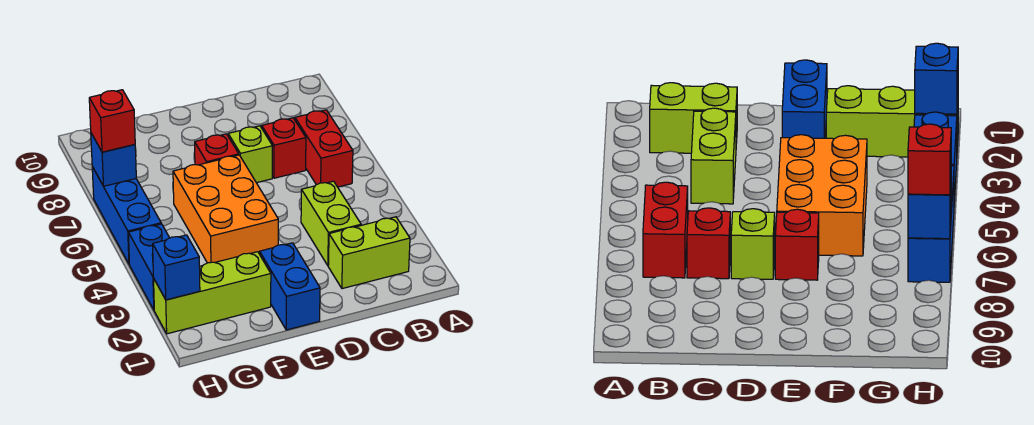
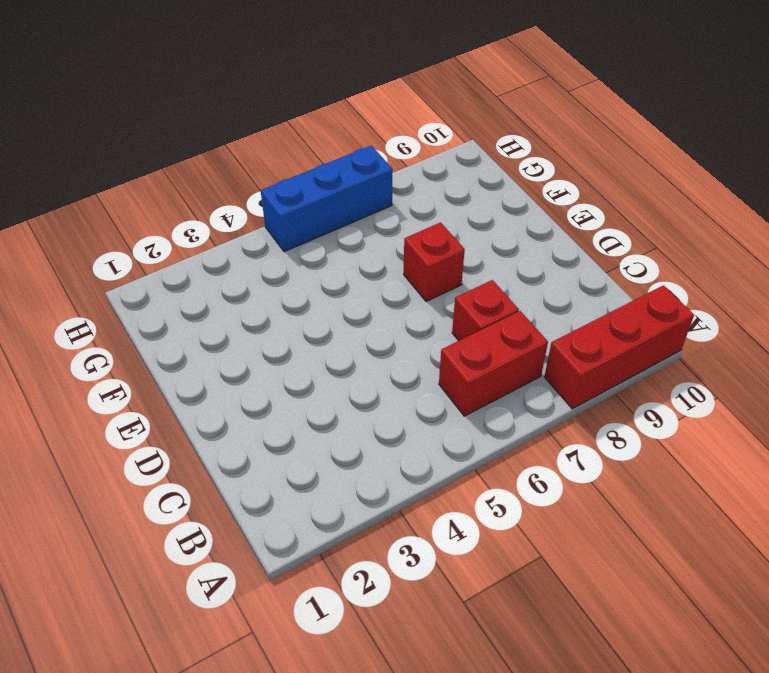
red brick A8:A10 level 1 -> none
none -> lime brick B2:C2 level 1
none -> lime brick C3:C4 level 1
none -> lime brick D7 level 1

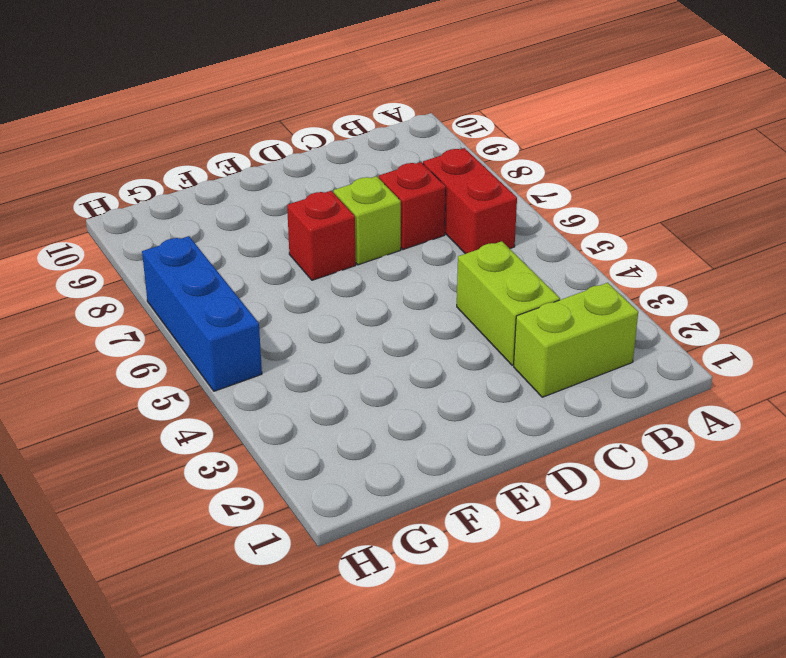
none -> blue brick E1:E2 level 1
none -> orange brick E4:F6 level 1
none -> lime brick F2:H2 level 1

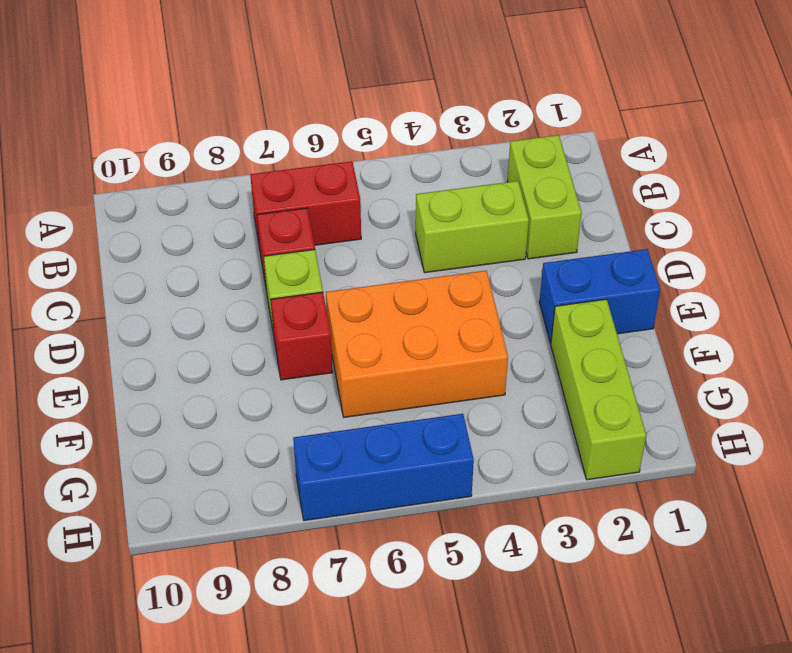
none -> blue brick H3:H4 level 1
none -> blue brick H2 level 2
none -> blue brick H7 level 2

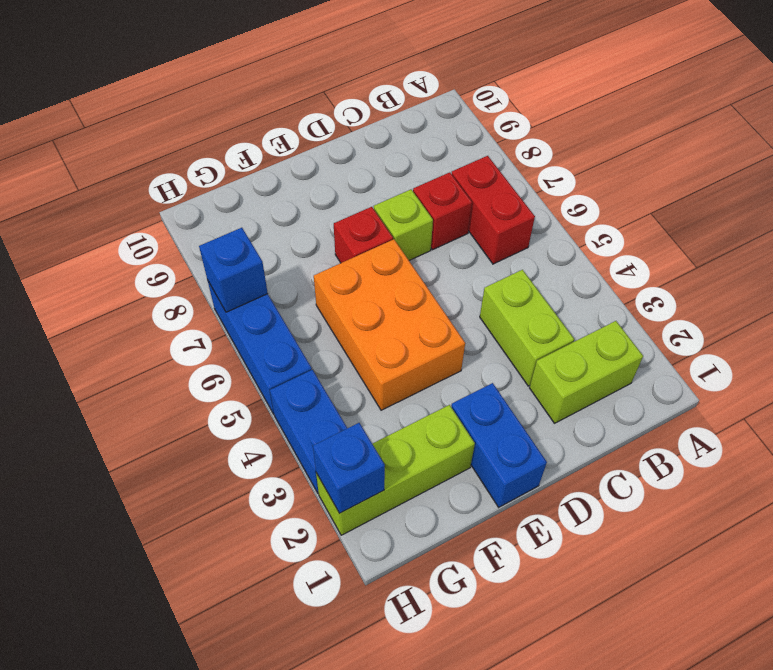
none -> red brick H7 level 3

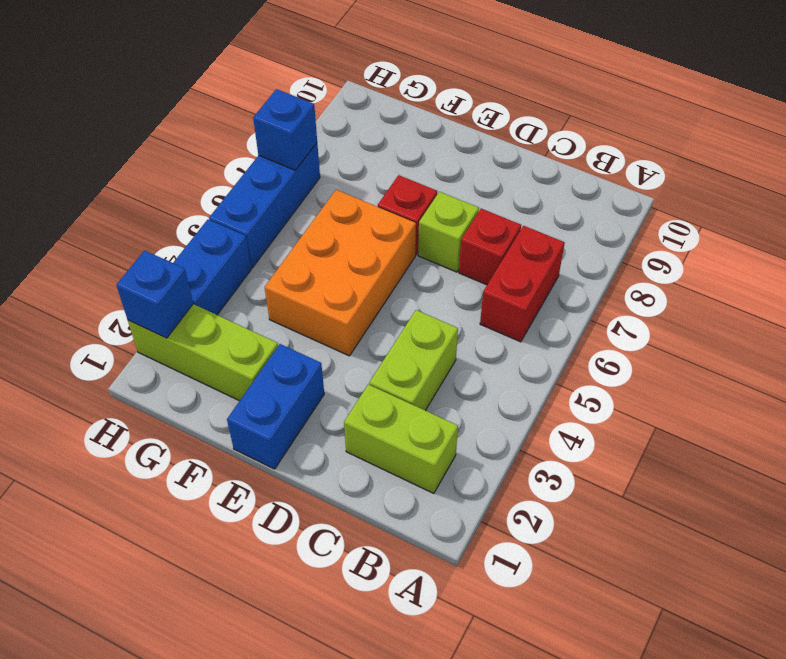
none -> red brick H7 level 3

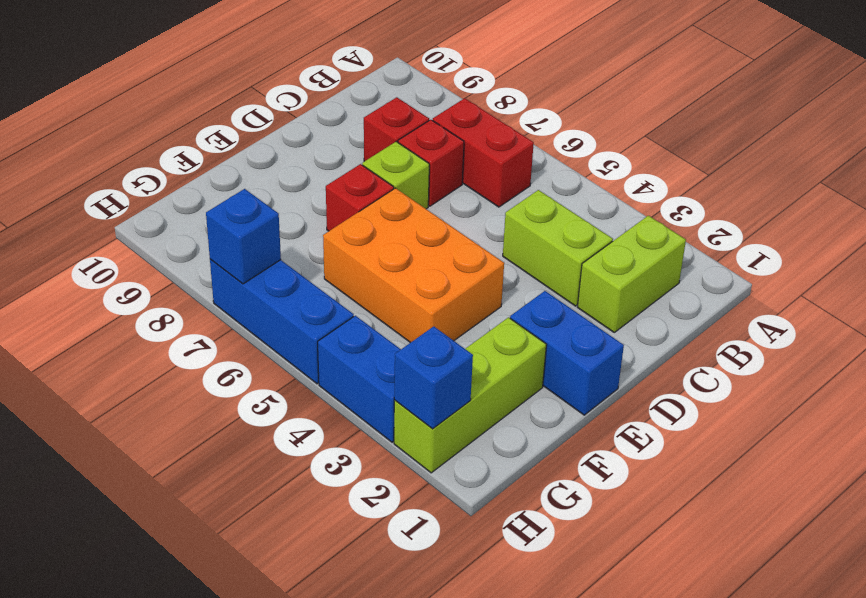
red brick C8 level 1 -> red brick H7 level 3

